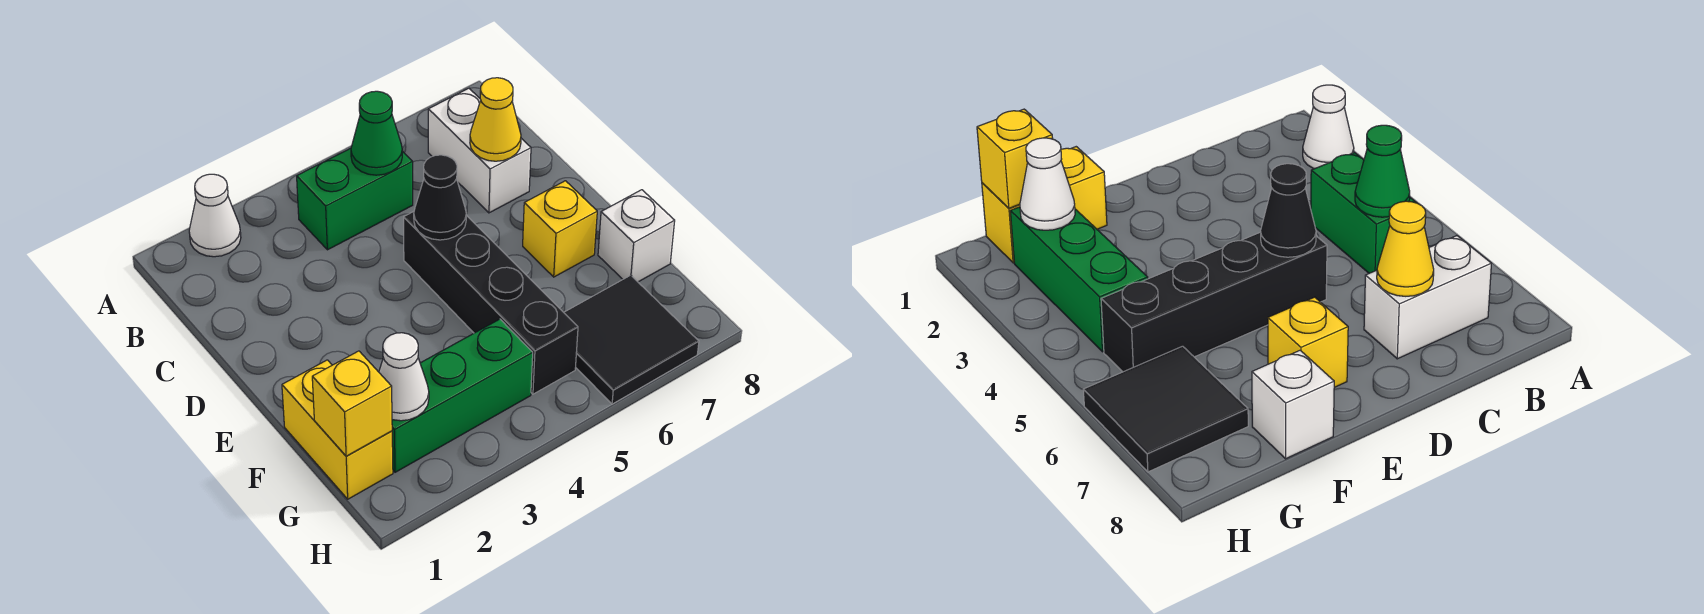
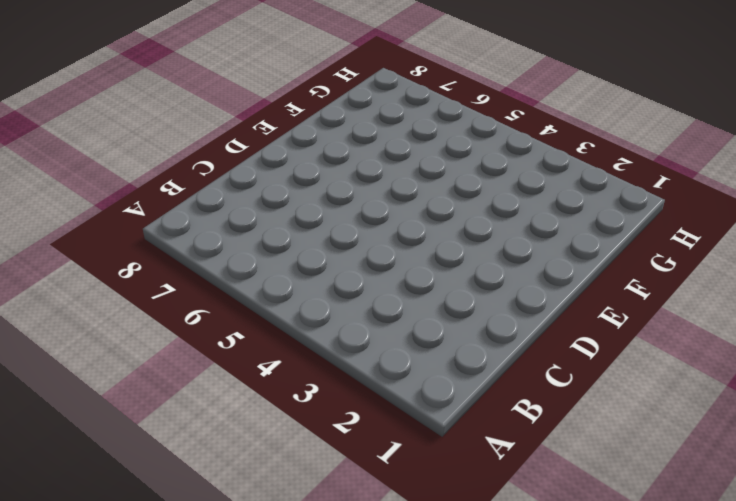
none -> white cone A2 level 1
none -> green brick B4:B5 level 1
none -> white brick B7:C7 level 1

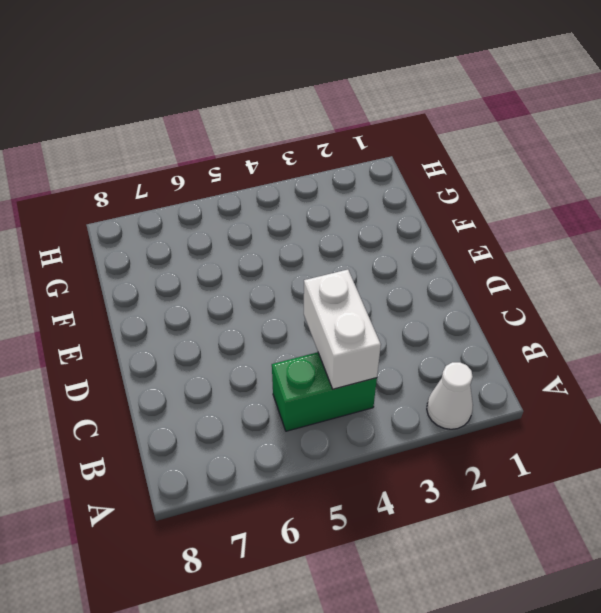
white brick B4:C4 level 2 -> white brick B7:C7 level 1
none -> black brick D5:G5 level 1
none -> yellow brick E7 level 1
none -> yellow brick F1:G1 level 1

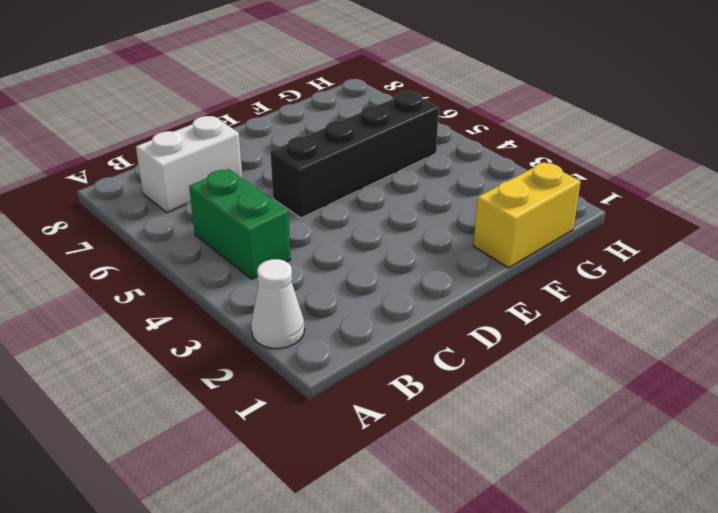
none -> yellow brick E7 level 1
none -> white brick F8 level 1
none -> green brick G2:G4 level 1

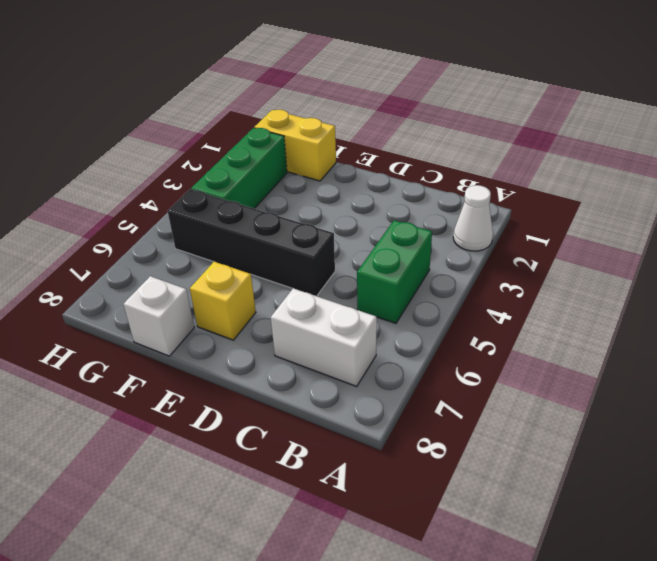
none -> black tile G6:H7 level 1
none -> green cone B5 level 2
none -> yellow cone C7 level 2

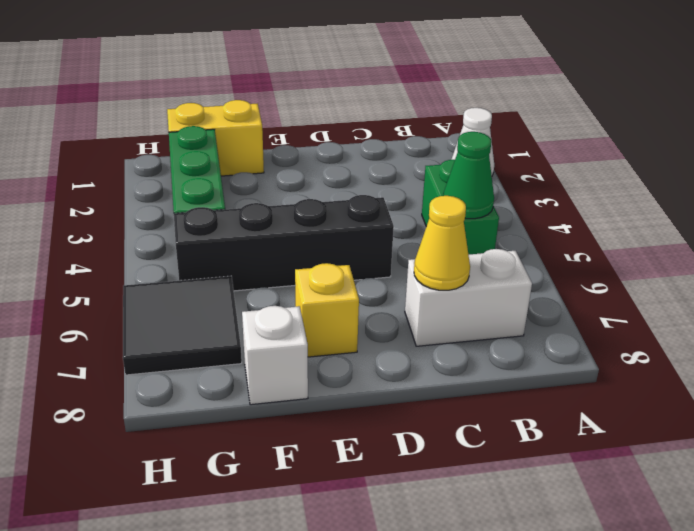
none -> black cone D5 level 2
none -> yellow brick G1 level 2
none -> white cone G2 level 2

